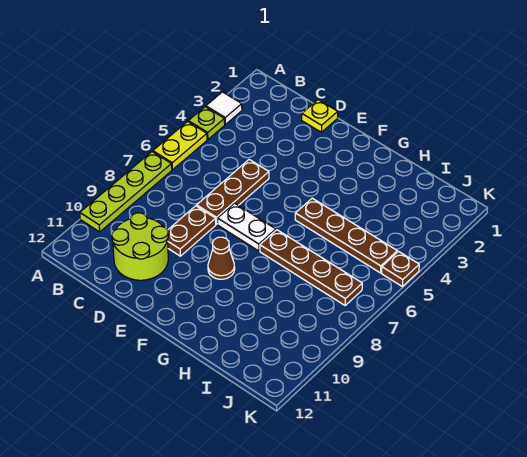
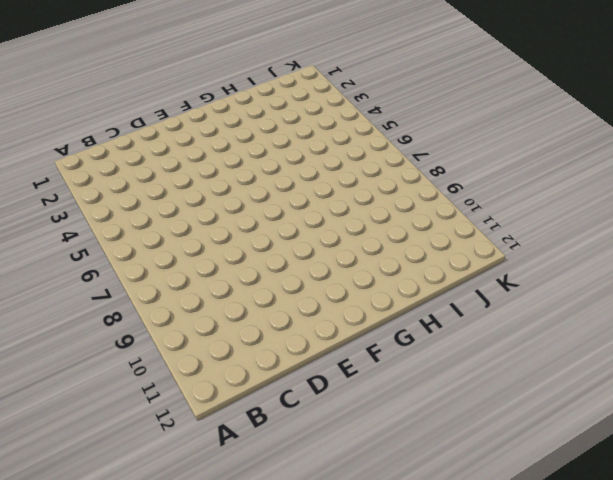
none -> white tile A3 level 1
none -> lime plate A4 level 1
none -> yellow plate A5:A6 level 1

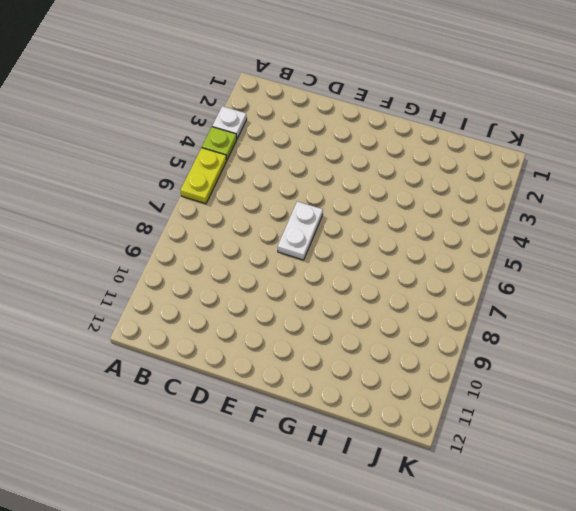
white plate A3 level 1 -> white tile A3 level 1
white plate E6:E7 level 1 -> white plate E7:F7 level 1
none -> lime plate A7:A10 level 1
none -> lime round brick C10:D11 level 1
none -> yellow plate D1 level 1

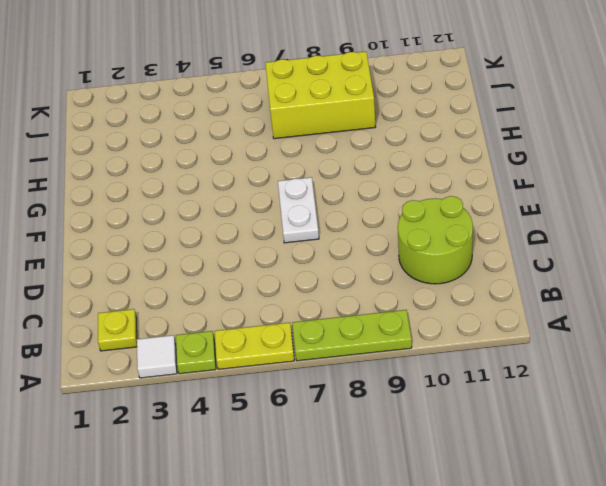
lime plate A7:A9 level 1 -> lime plate A7:A10 level 1
yellow plate B2 level 1 -> yellow plate D1 level 1
yellow brick I7:J9 level 1 -> brown plate G7:J7 level 1
none -> brown plate D5:D7 level 1
none -> brown plate D8:D9 level 1
none -> brown cone F9 level 1

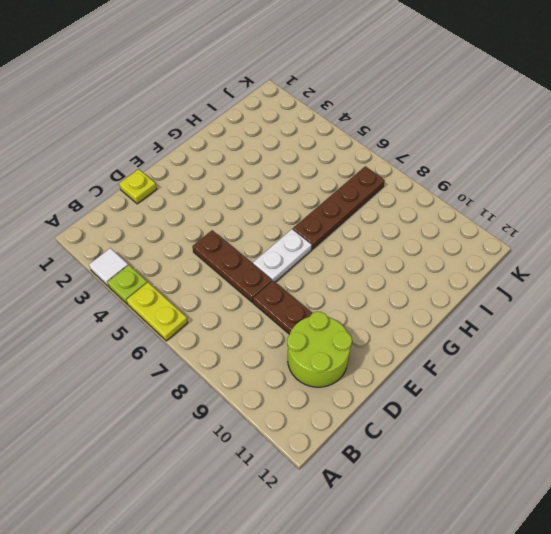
none -> lime plate A7:A10 level 1
none -> brown cone F9 level 1
none -> brown plate G5:J5 level 1

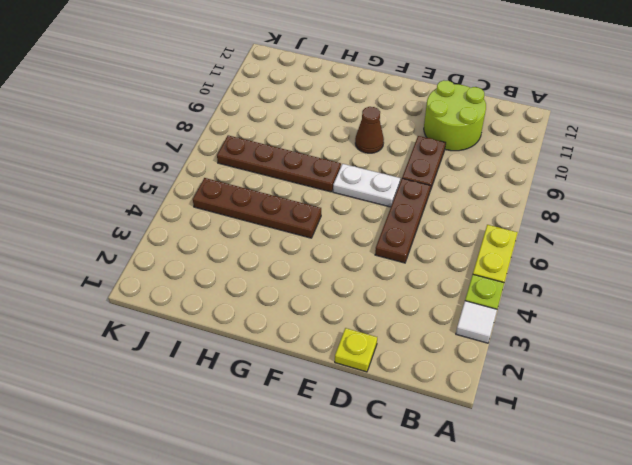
none -> lime plate A7:A10 level 1
none -> brown plate K5 level 1

